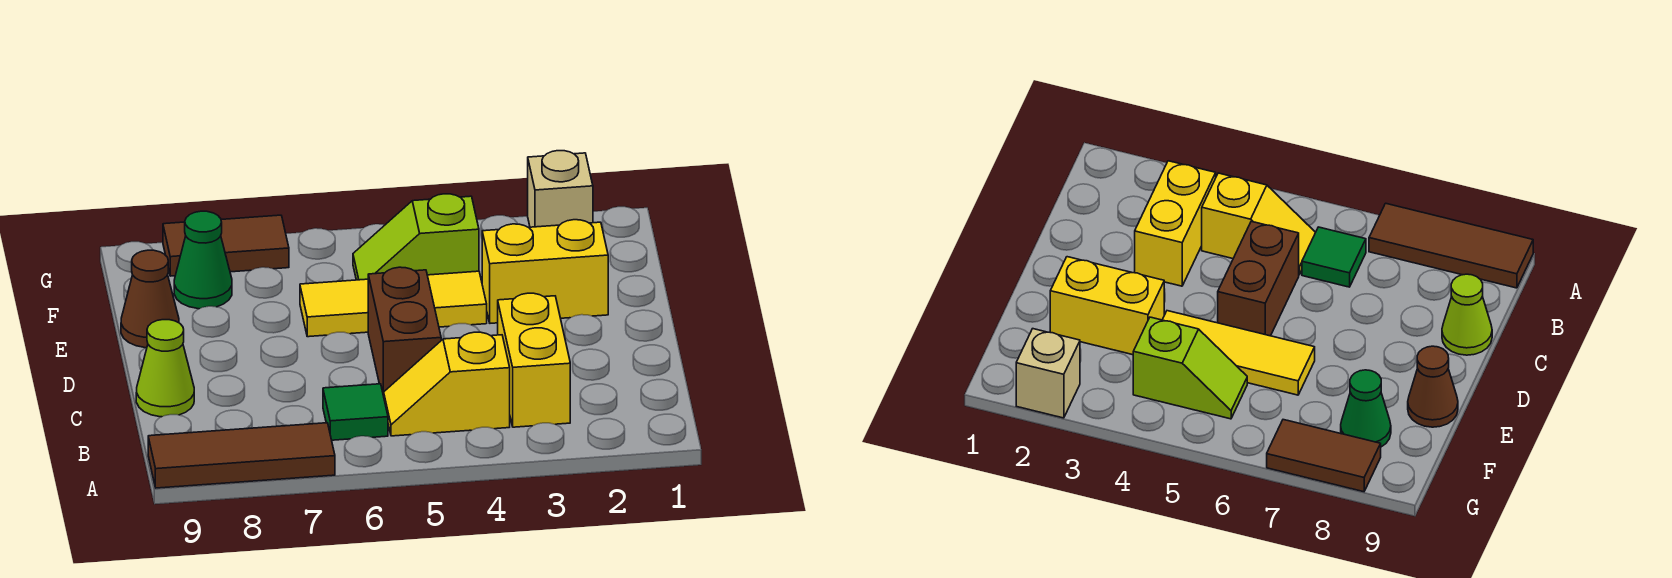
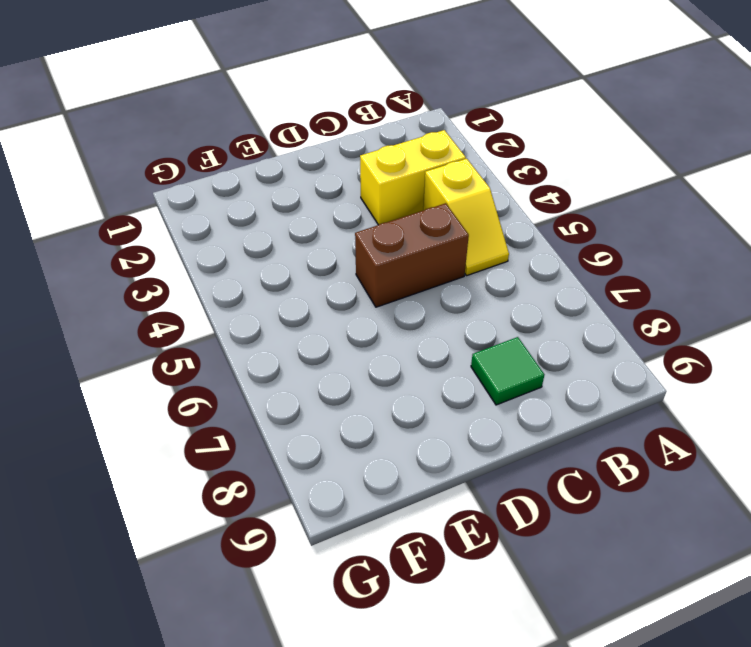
green tile C8 level 1 -> green tile B6 level 1
none -> brown tile A7:A9 level 1
none -> lime cone C9 level 1
none -> yellow brick E2:E3 level 1

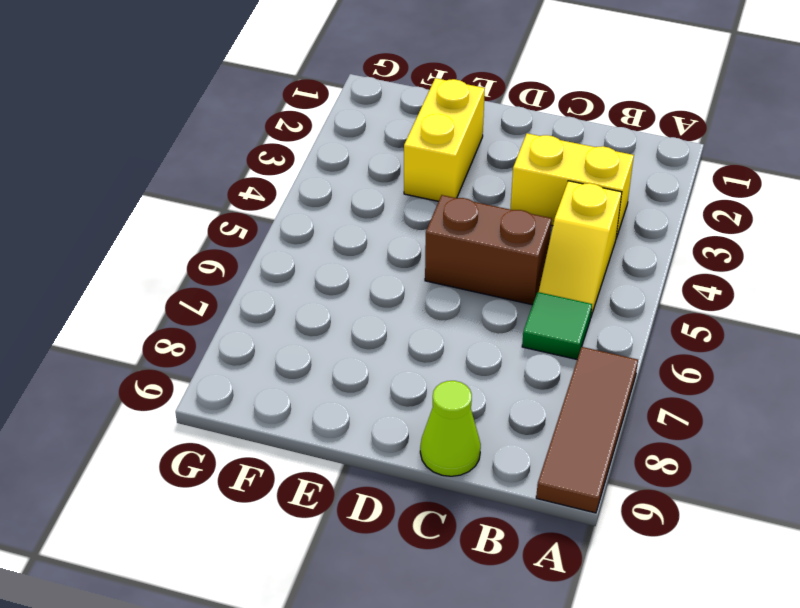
none -> yellow tile E4:E6 level 1
none -> brown cone E9 level 1
none -> lime slope F4:F5 level 1 top 4

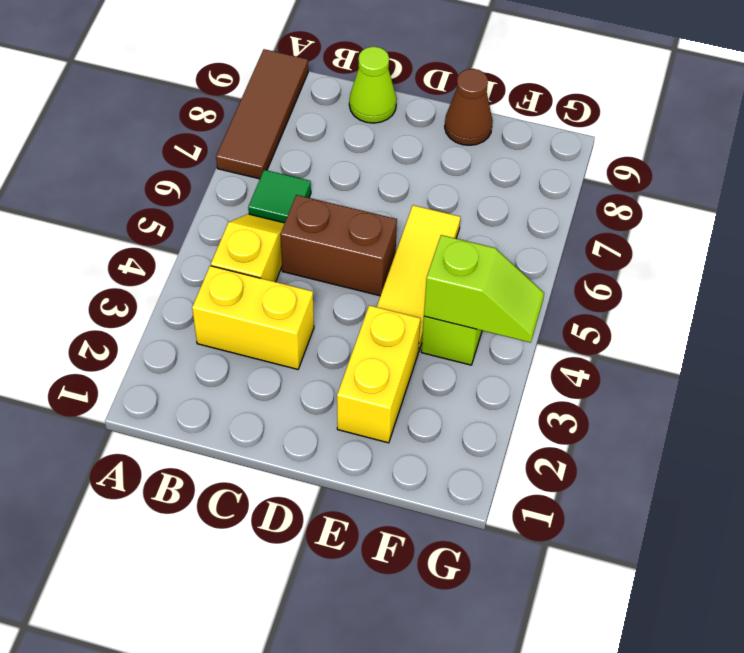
lime slope F4:G4 level 2 top F -> none
none -> green cone F8 level 1
none -> tan brick G2 level 1
none -> brown tile G7:G8 level 1

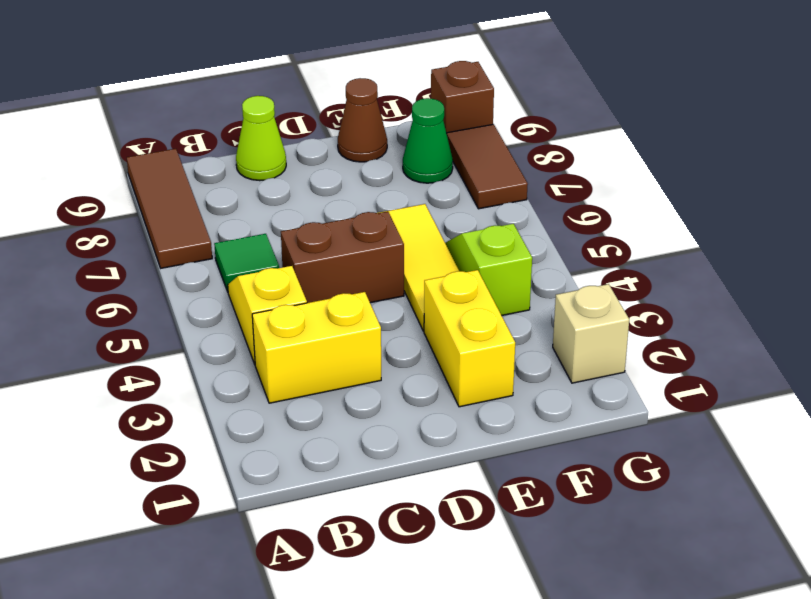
brown brick G9 level 1 -> none

